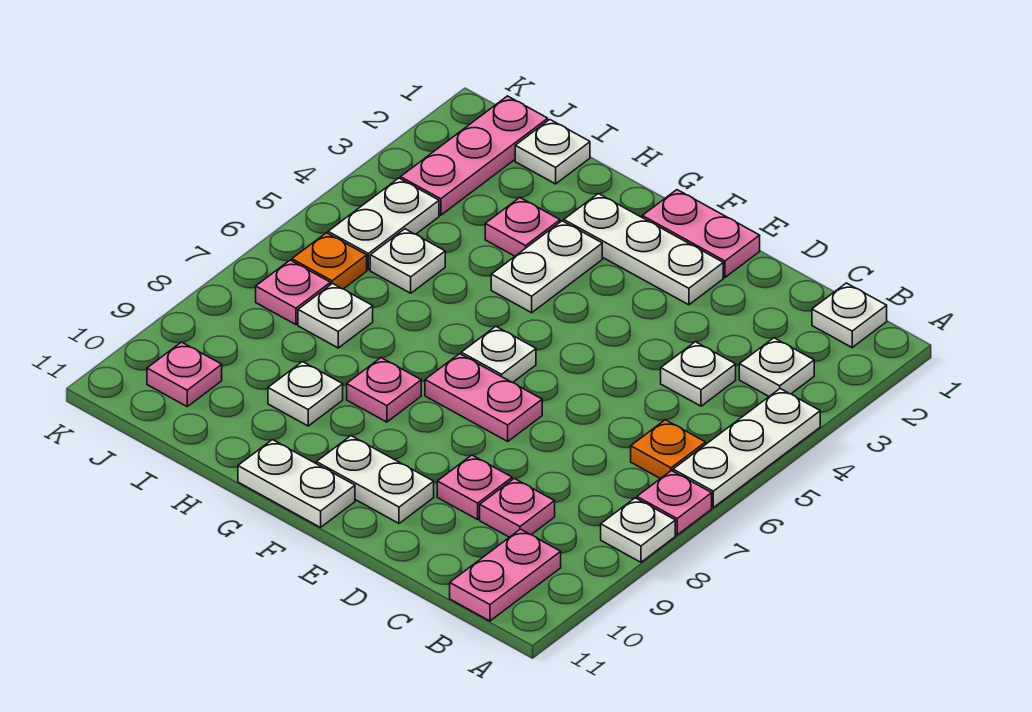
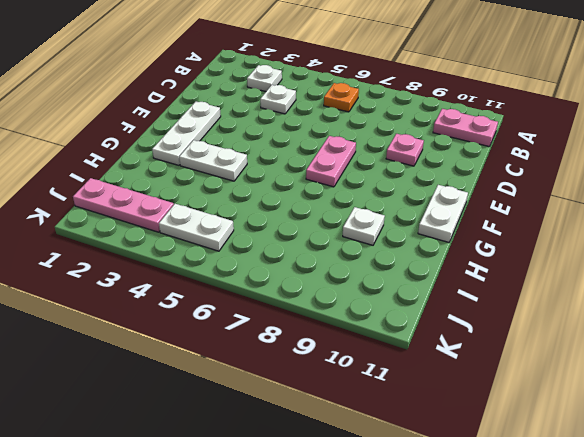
none -> white plate A4:A6 level 1
none -> pink plate A7 level 1
none -> white plate A8 level 1

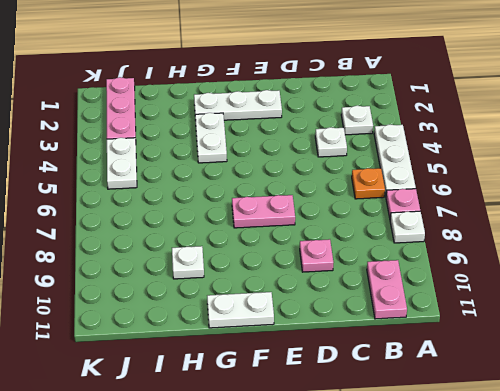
none -> white plate B1 level 1
none -> pink plate C9 level 1
none -> pink plate E1:F1 level 1

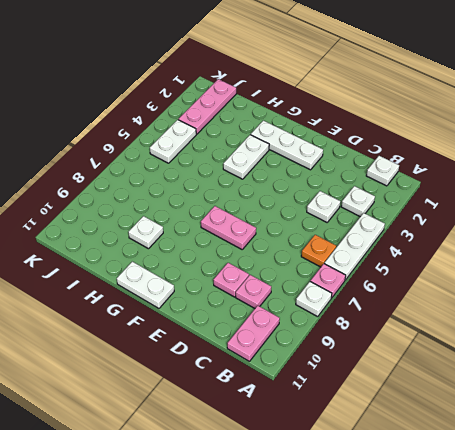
none -> pink plate E1:F1 level 1
none -> white plate E10:F10 level 1
none -> white plate F6 level 1

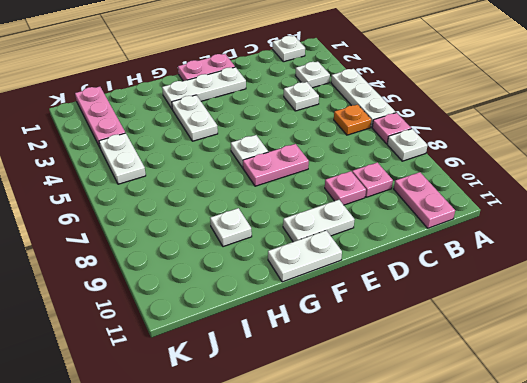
none -> pink plate G8 level 1
none -> pink plate H3 level 1
none -> white plate I1 level 1

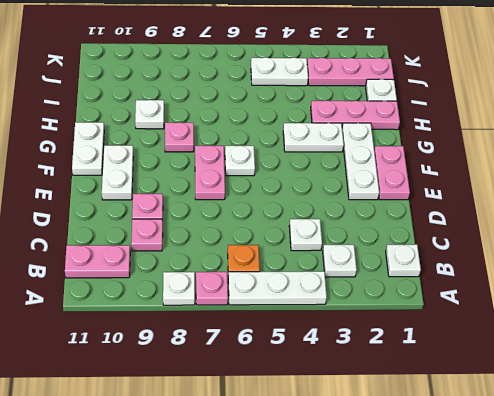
pink plate H1:H3 level 1 -> pink plate H3 level 1
none -> white plate I5 level 1
none -> white plate I7 level 1
none -> orange plate J6 level 1

